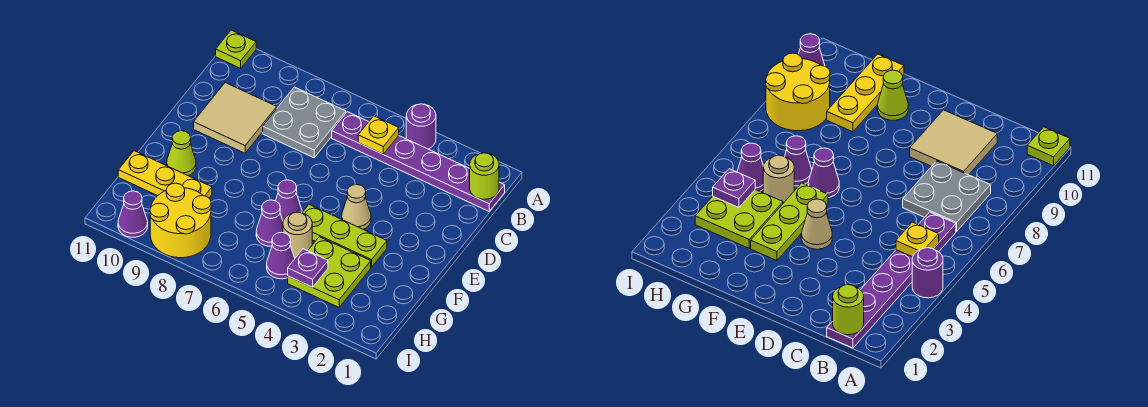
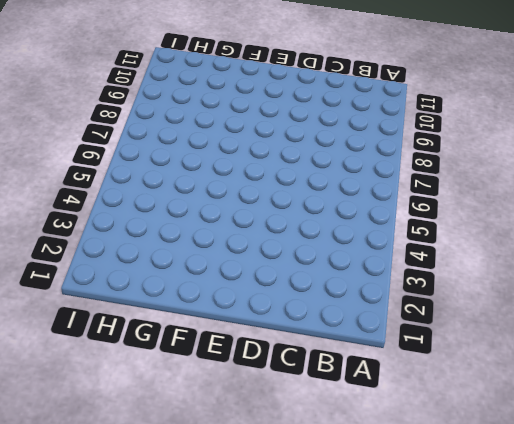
none -> purple round brick A4 level 1
none -> lime plate A11 level 1
none -> purple plate B1:B6 level 1

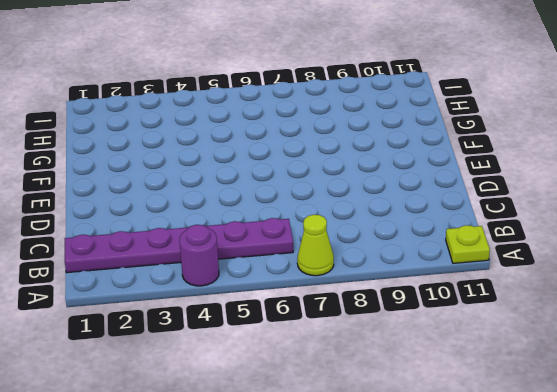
lime cone A7 level 1 -> lime cone F10 level 1
none -> grey plate B7:C8 level 1
none -> tan tile C9:D10 level 1
none -> tan cone E4 level 1

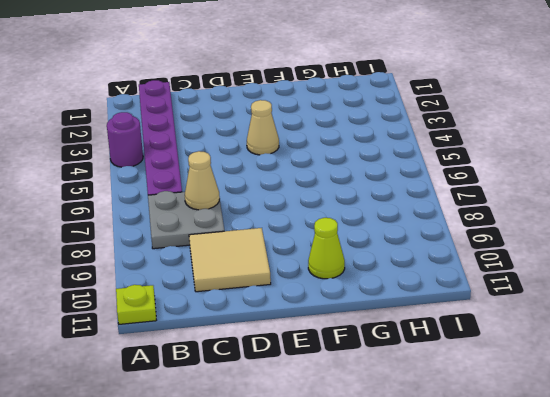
tan cone C7 level 2 -> none
none -> lime plate F3:F5 level 1
none -> purple cone F6 level 1
none -> lime plate G3:H4 level 1

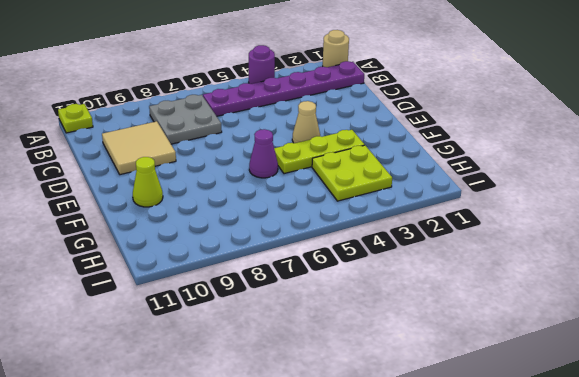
tan round brick A1 level 1 -> tan round brick G5 level 1
none -> purple cone G6 level 1
none -> yellow plate G9:G11 level 1
none -> purple cone H5 level 1

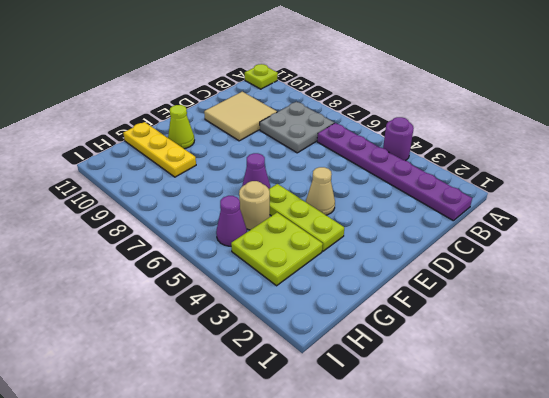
none -> purple cone G6 level 1
none -> yellow round brick H8:I9 level 1
none -> purple cone I10 level 1

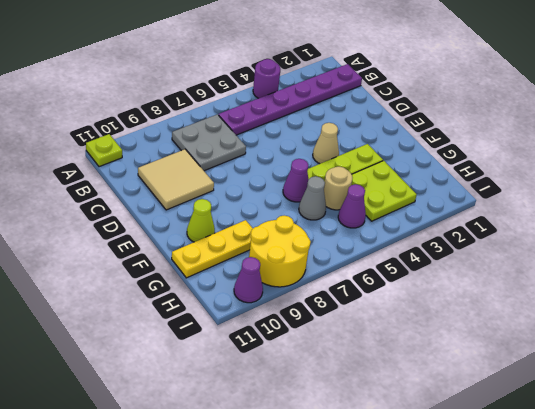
grey cone G6 level 1 -> purple cone G6 level 1
none -> lime round brick B1 level 2
none -> yellow plate B5 level 2
none -> purple plate H4 level 2

